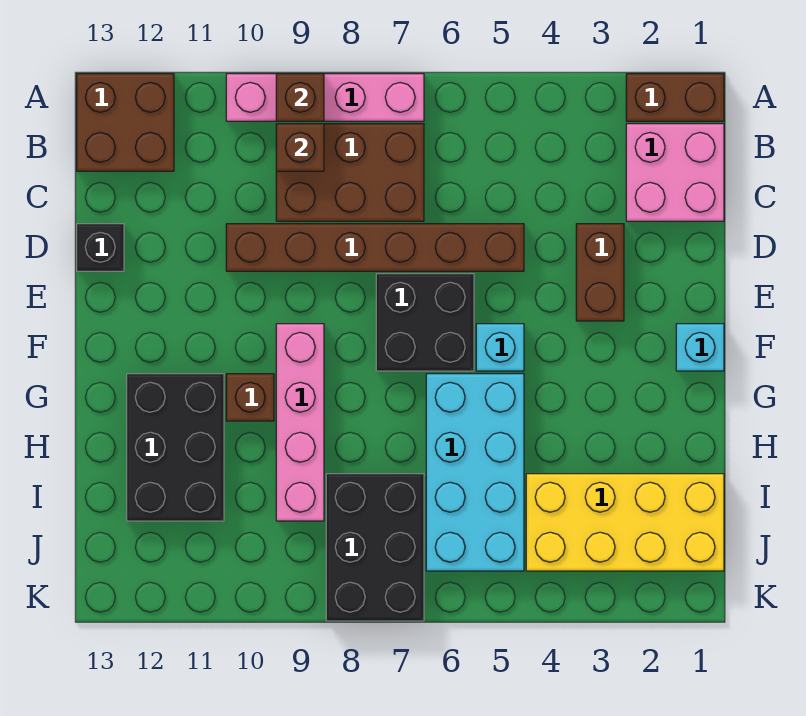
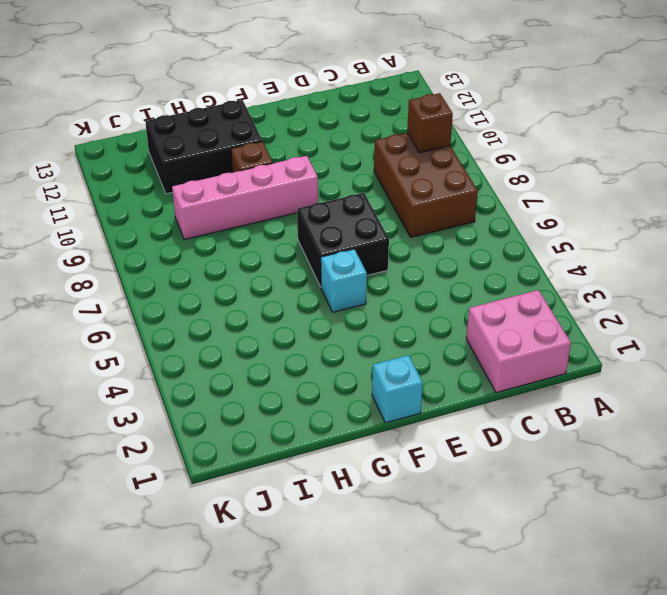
none -> brown brick A1:A2 level 1
none -> pink brick A7:A10 level 1
none -> brown brick A12:B13 level 1

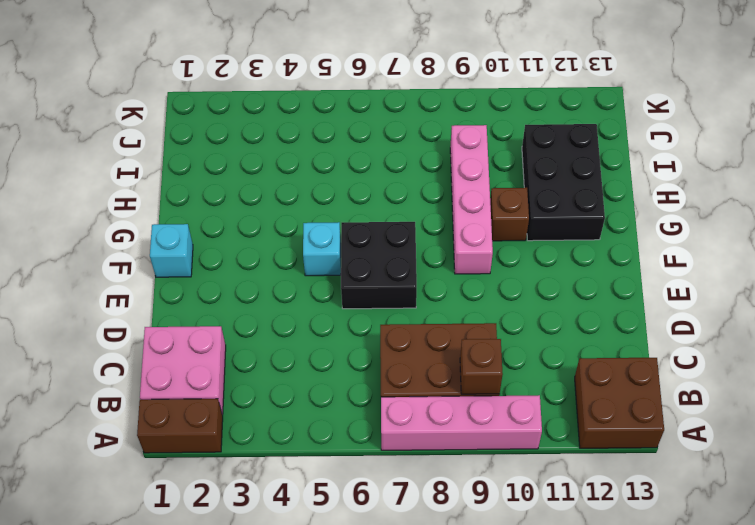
none -> brown brick D3:E3 level 1
none -> brown brick D5:D10 level 1
none -> black brick D13 level 1

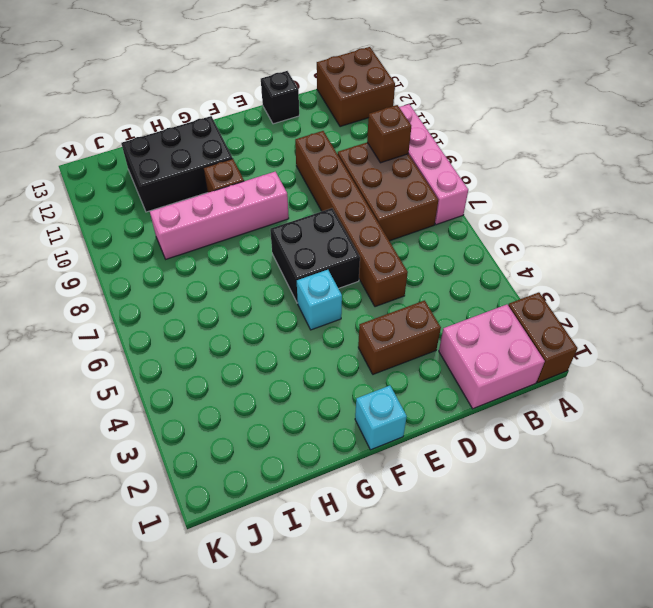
none -> cyan brick G5:J6 level 1
none -> yellow brick I1:J4 level 1
none -> black brick I7:K8 level 1

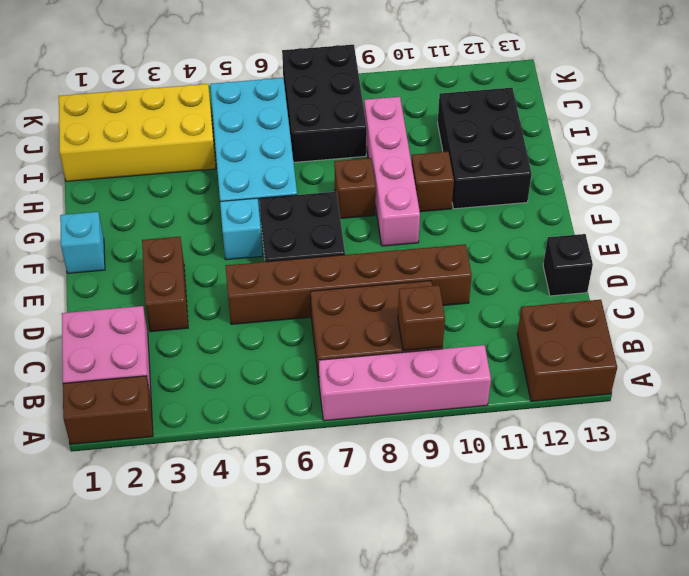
brown brick G8 level 1 -> brown brick A9 level 2

